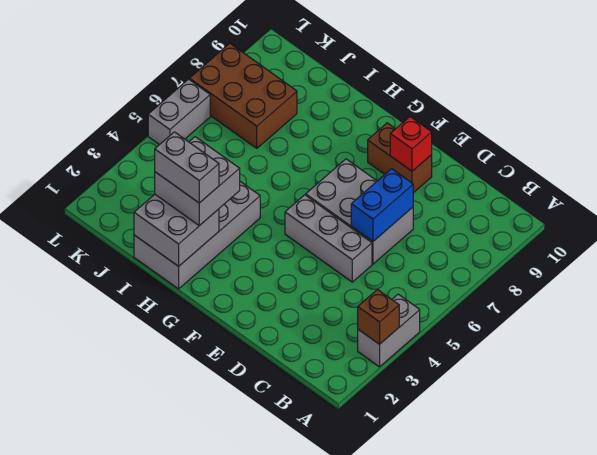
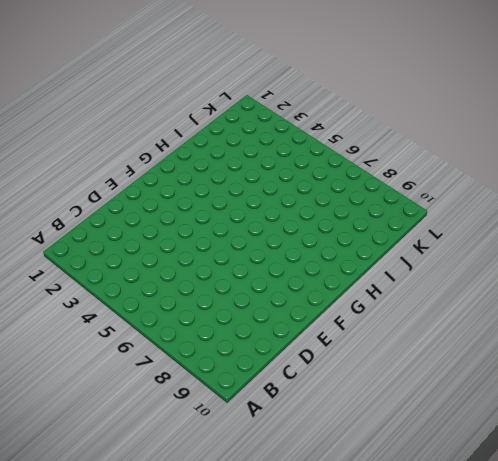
none -> grey brick A3:A4 level 1
none -> grey brick D5:F5 level 1
none -> grey brick D6:F7 level 1

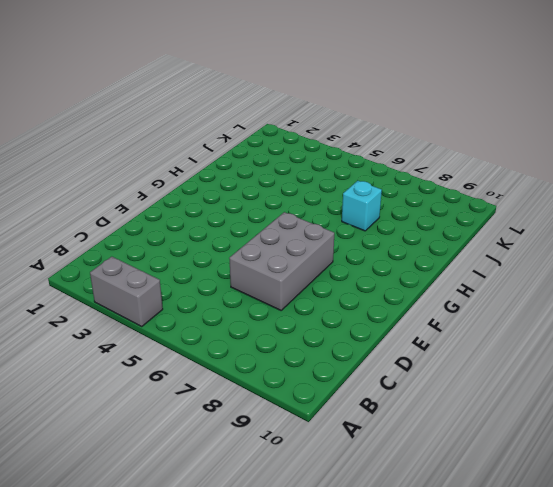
cyan brick I7 level 1 -> none
none -> grey brick D5:F5 level 1
none -> brown brick E9:F9 level 1
none -> grey brick H1:I4 level 1

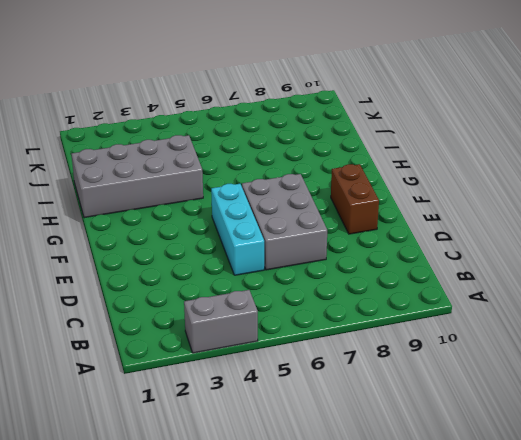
cyan brick D5:F5 level 1 -> grey brick D5:F5 level 1
none -> brown brick J7:L8 level 1
none -> grey brick L5:L6 level 1
none -> brown brick A3 level 2

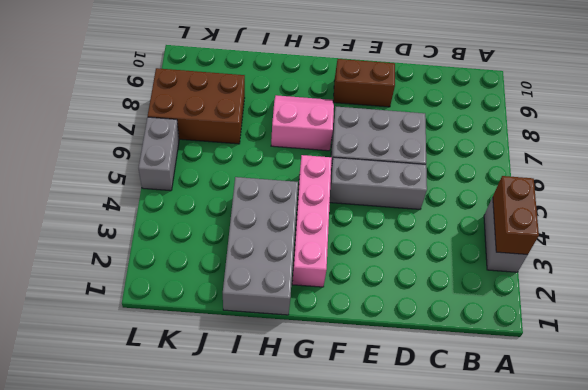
brown brick A3:A4 level 2 -> brown brick A3 level 2
pink brick G2:G5 level 1 -> none
pink slope G7:H8 level 1 top 7 -> none
none -> blue brick D6:D7 level 2
none -> red brick E9 level 2
none -> grey brick H1:I2 level 2

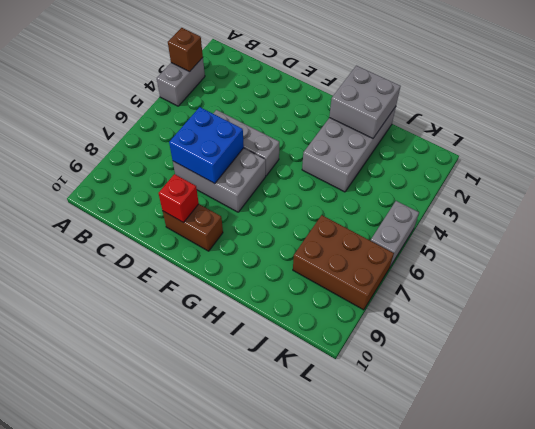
blue brick D6:E7 level 2 -> blue brick D6:D7 level 2
none -> grey brick H2:I3 level 3
none -> grey brick H2:I2 level 4

